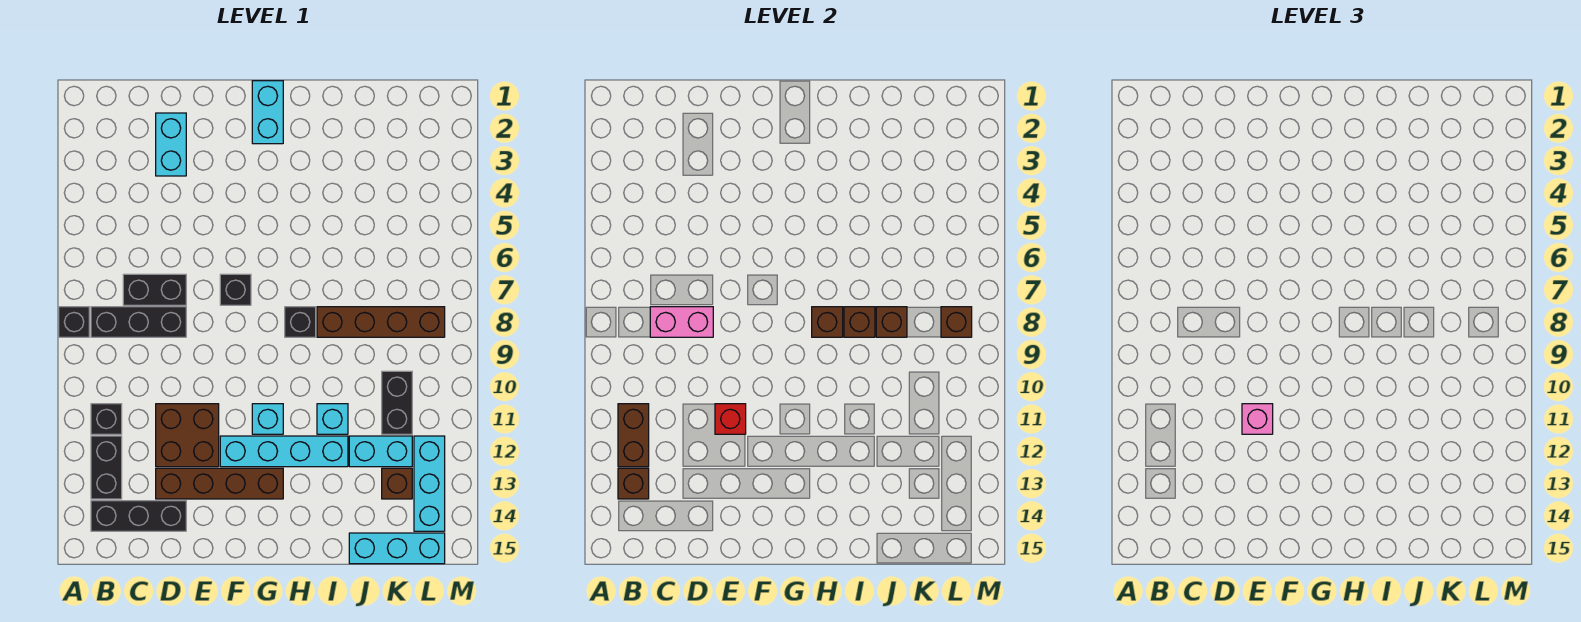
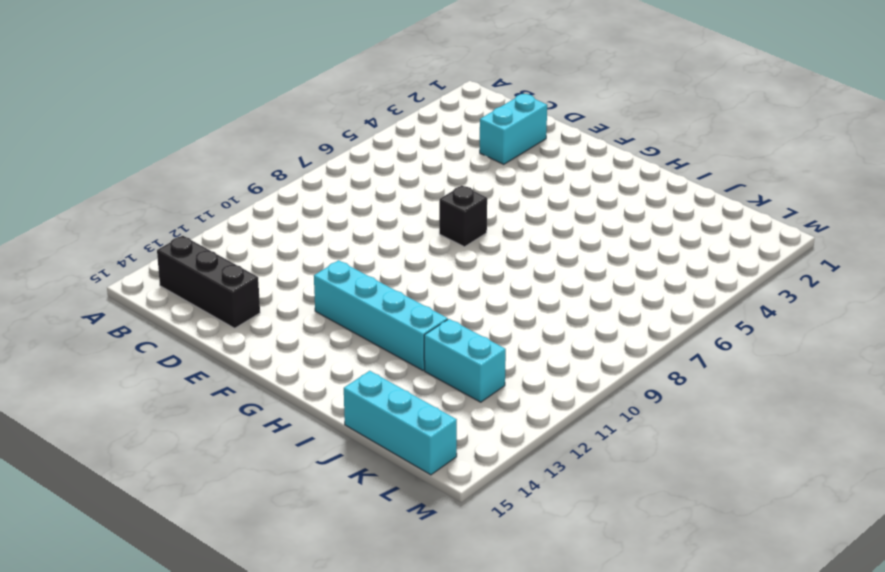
none -> black brick A8 level 1
none -> black brick B8:D8 level 1
none -> black brick B11 level 1
none -> black brick B12:B13 level 1

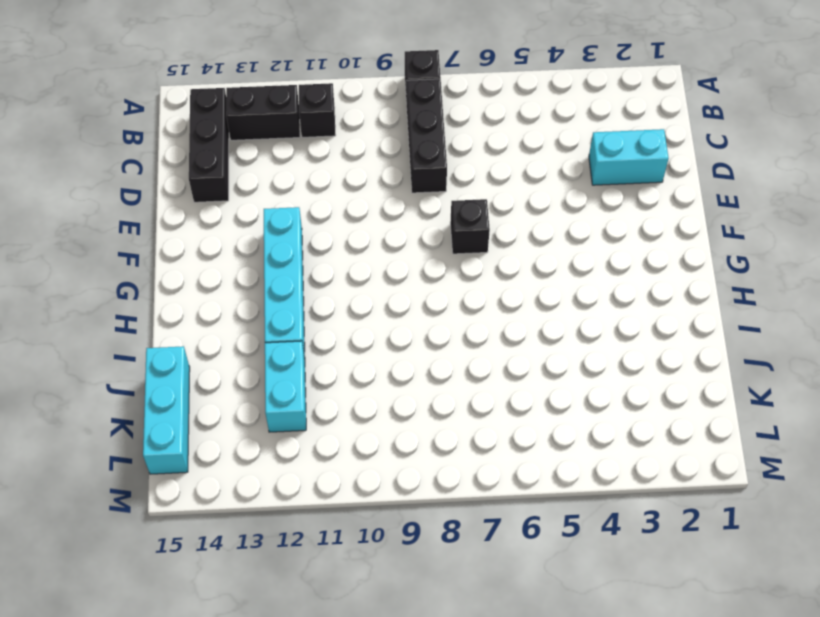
none -> black brick C7:D7 level 1
none -> brown brick D11:E12 level 1
none -> brown brick D13:G13 level 1
none -> cyan brick G1:G2 level 1

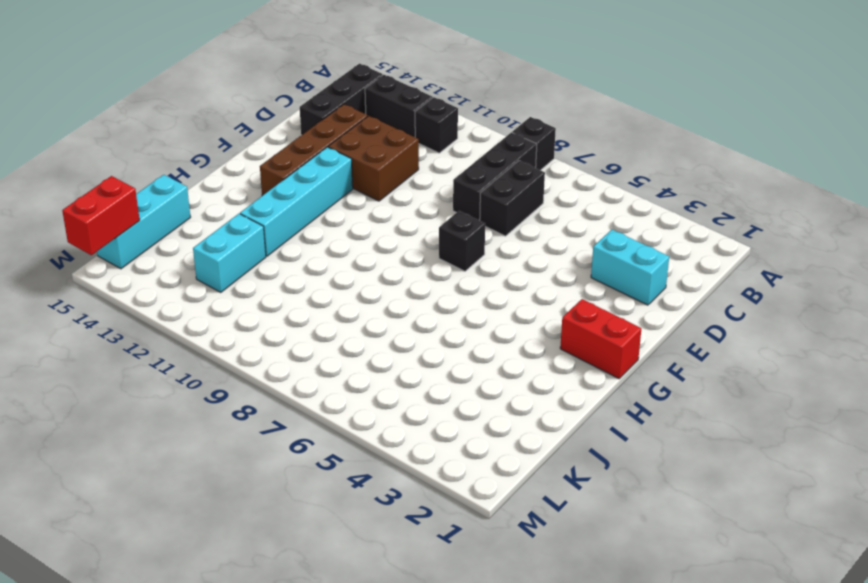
red brick G1:G2 level 1 -> cyan brick G1:G2 level 1
red brick L15:M15 level 2 -> none
none -> cyan brick G11 level 1
none -> black brick H8 level 1
none -> brown brick I8:L8 level 1
none -> cyan brick I11 level 1

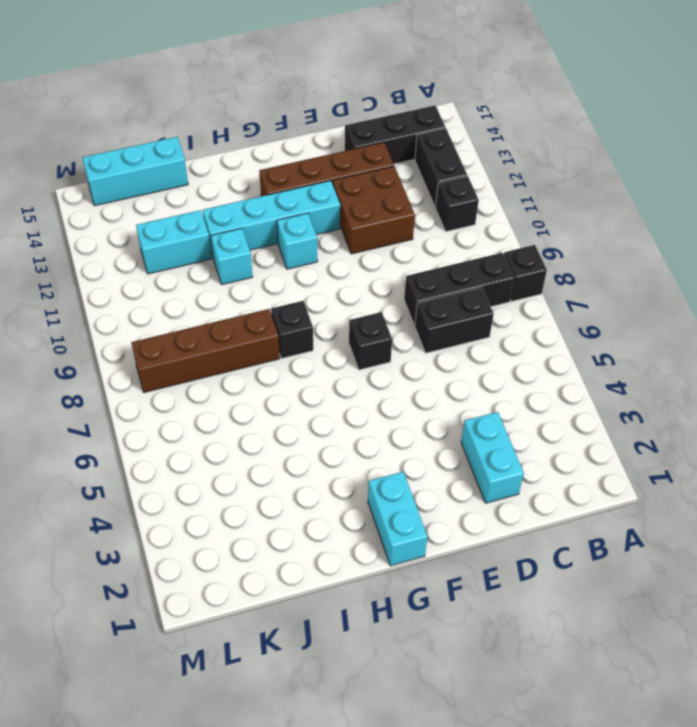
none -> black brick K10:K11 level 1
none -> brown brick K13 level 1
none -> cyan brick L12:L14 level 1
none -> brown brick B11:B12 level 2

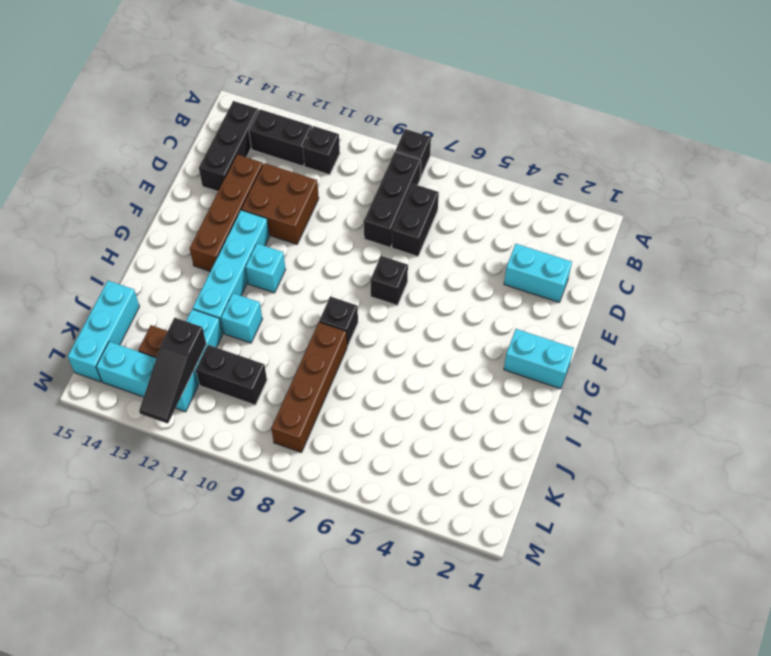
black slope K12:M12 level 2 top K -> none
none -> brown brick B11:B12 level 2
none -> brown brick B13 level 2
none -> pink brick C8:D8 level 2
none -> red brick E11 level 2

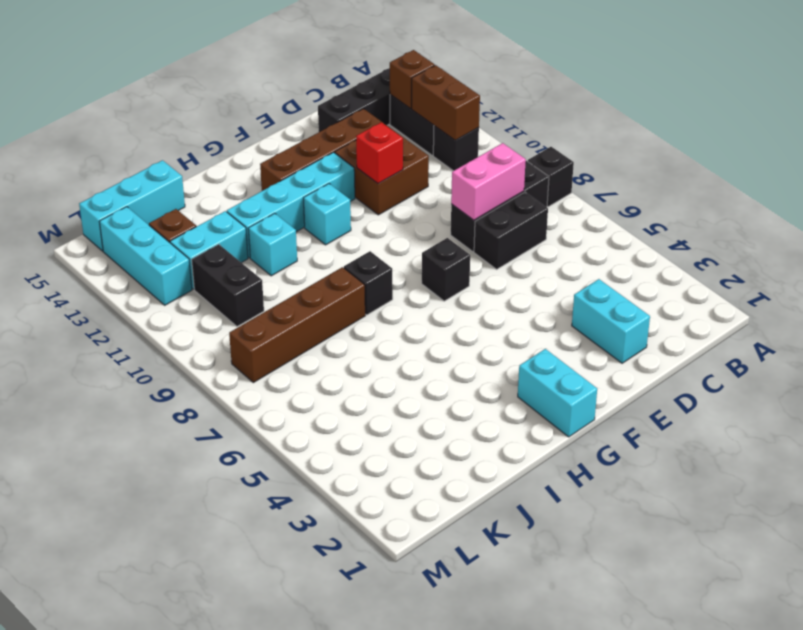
none -> brown brick H8 level 2
none -> brown brick I8 level 2
none -> brown brick J8 level 2
none -> brown brick L8 level 2

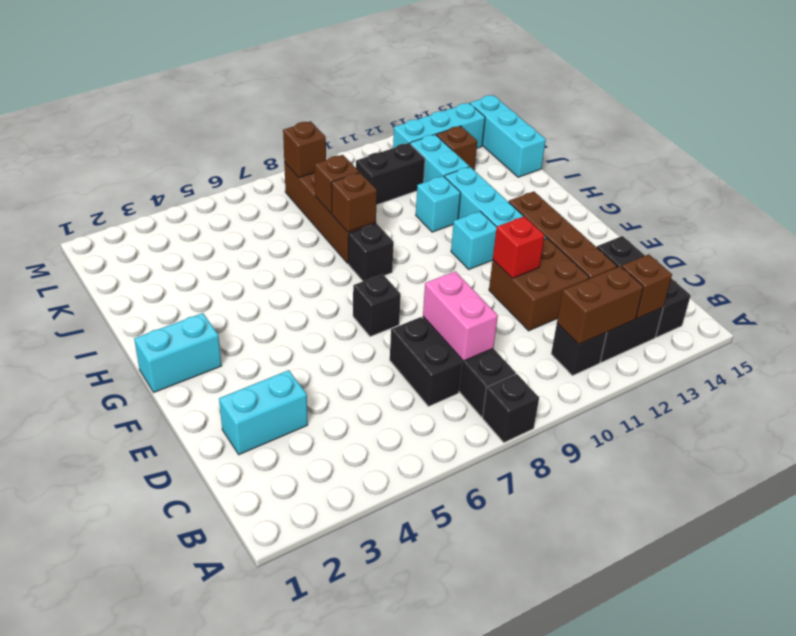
none -> brown brick H8 level 2
none -> pink brick E11 level 3

